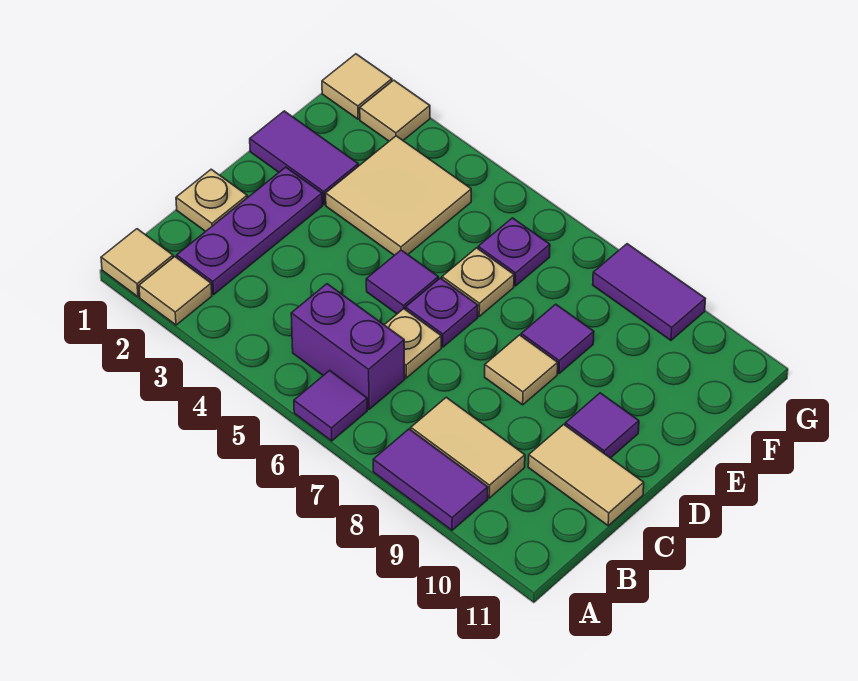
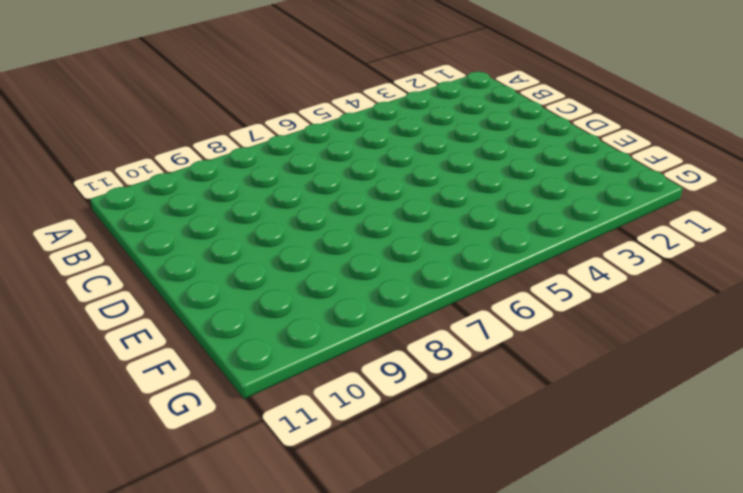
none -> tan tile A1 level 1
none -> tan tile A2 level 1
none -> purple tile A6 level 1

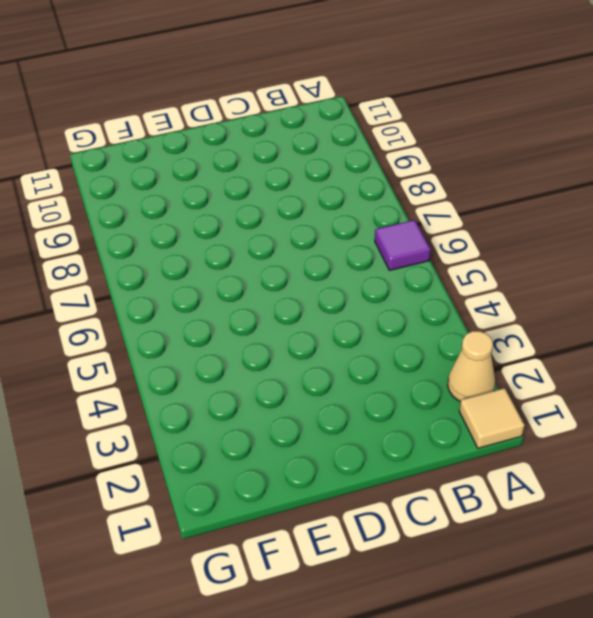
tan cone A2 level 1 -> tan tile A2 level 1
none -> purple tile A8:A9 level 1
none -> purple plate B2:D2 level 1
none -> purple brick B5:B6 level 1

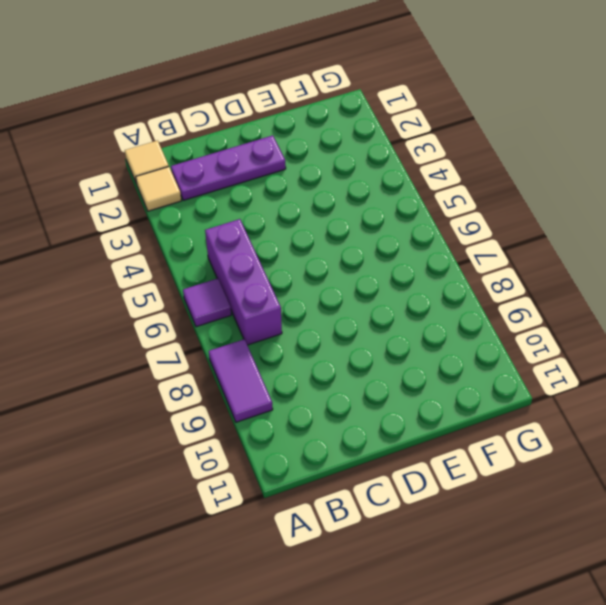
purple brick B5:B7 level 1 -> purple brick B5:B6 level 1
none -> tan tile B8:B9 level 1
none -> tan plate C1 level 1
none -> tan plate C6 level 1

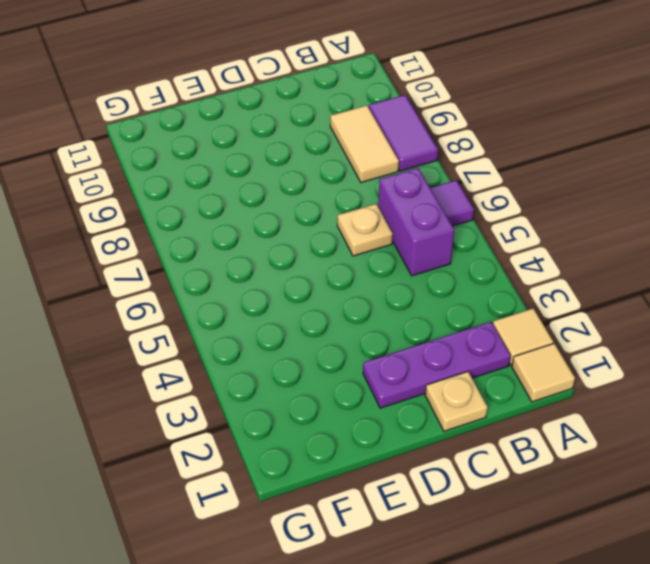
none -> tan tile C10:C11 level 1
none -> purple tile D5 level 1
none -> purple plate D6 level 1

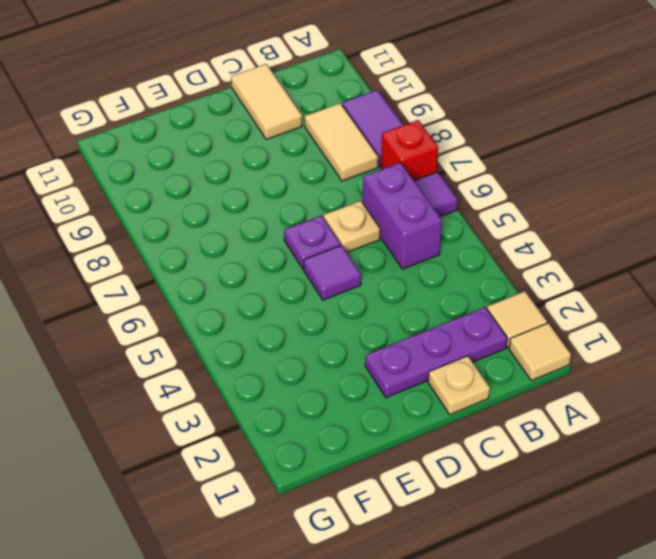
red brick A7 level 1 -> none
none -> tan tile D8 level 1
none -> purple tile D10 level 1
none -> purple tile E1:E2 level 1

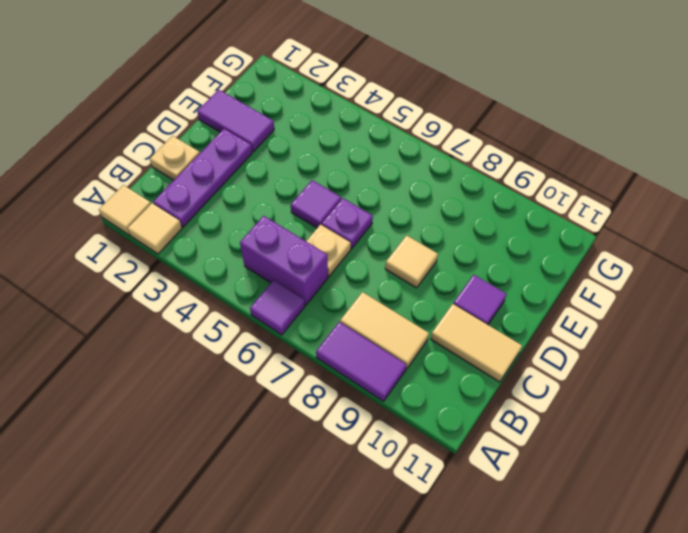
none -> tan tile E3:F4 level 1
none -> tan plate E6 level 1
none -> purple tile E8 level 1

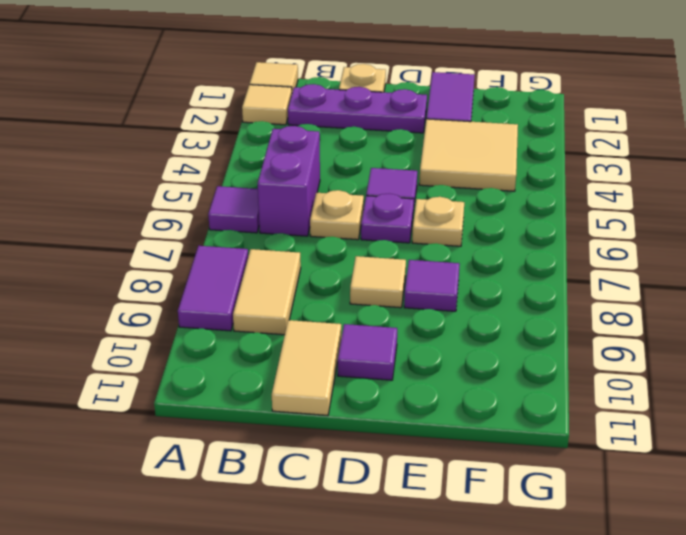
none -> purple plate F6 level 1
none -> tan tile G1 level 1
none -> tan tile G2 level 1

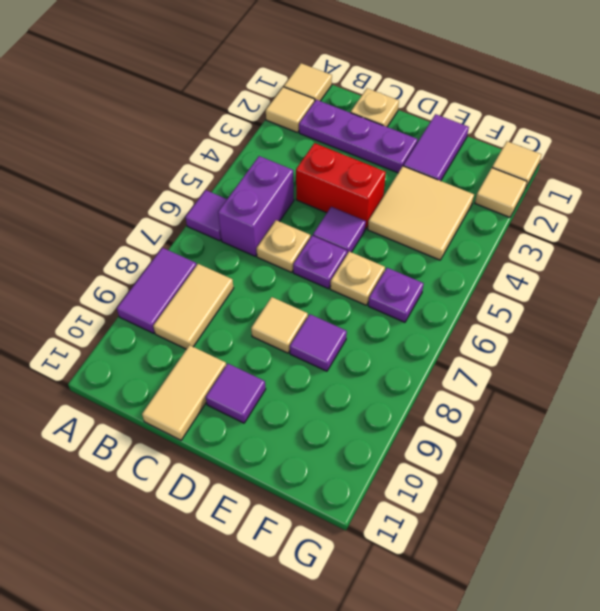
red brick C4:D4 level 1 -> none
none -> purple tile G8:G9 level 1

